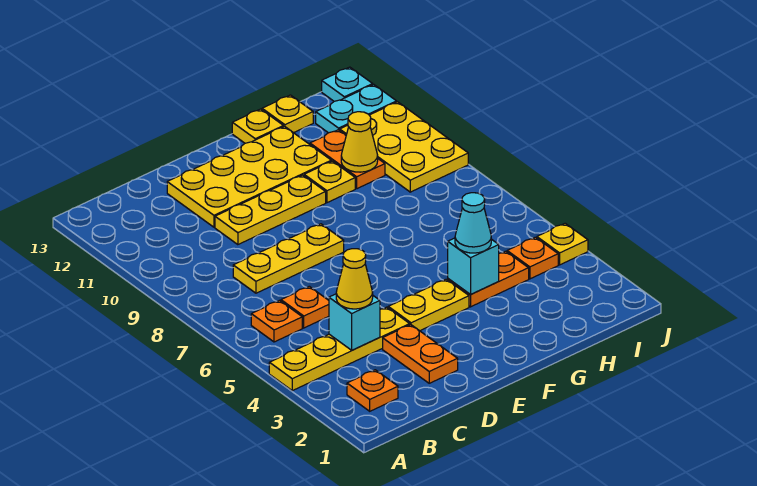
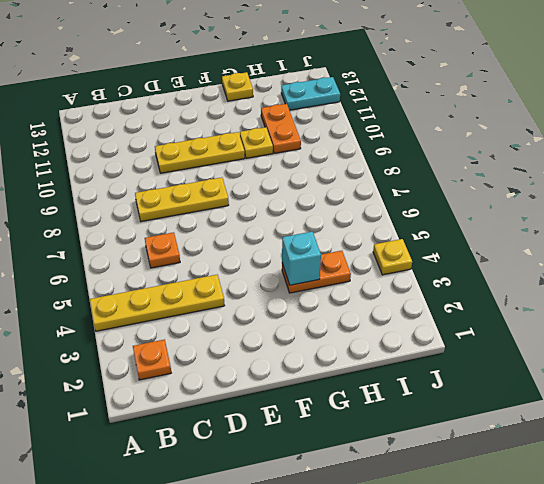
none -> orange plate B6 level 1
none -> orange plate D2:D3 level 1
none -> yellow plate D11:G12 level 1

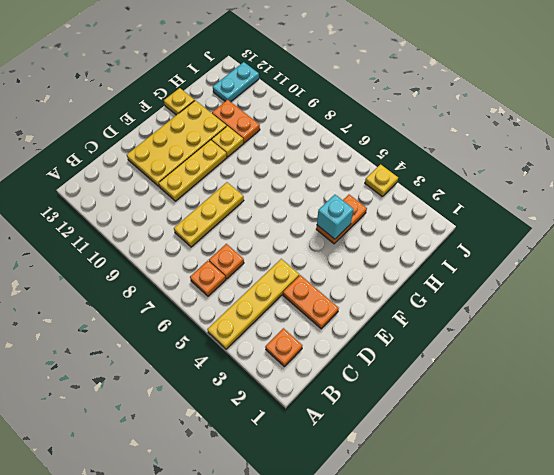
none -> yellow plate E4:F4 level 1
none -> yellow plate H13 level 1
none -> orange plate I4 level 1

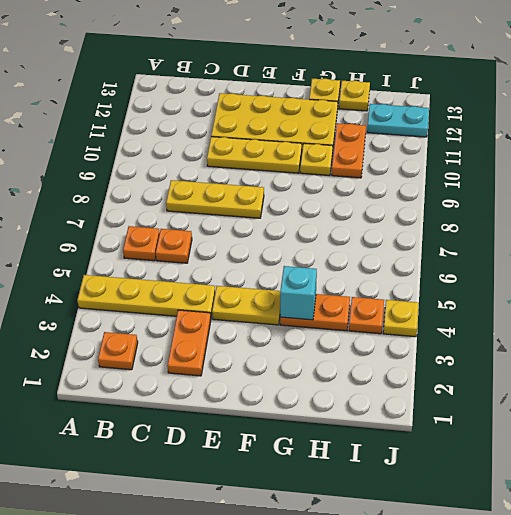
none -> yellow plate I9:J11 level 1
none -> cyan plate J13 level 1
none -> cyan brick C4 level 2

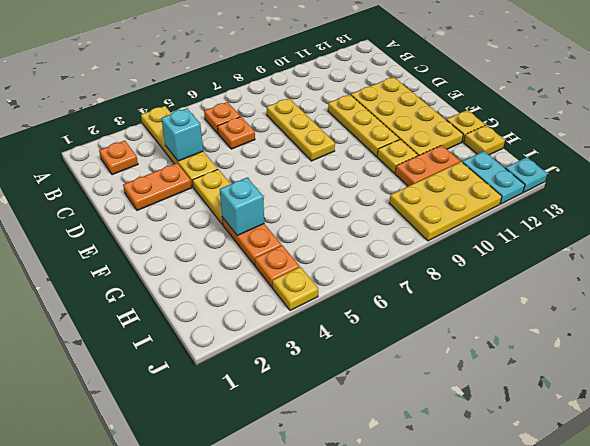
none -> yellow cone H10 level 2
none -> yellow cone C4 level 3
none -> cyan cone G4 level 3

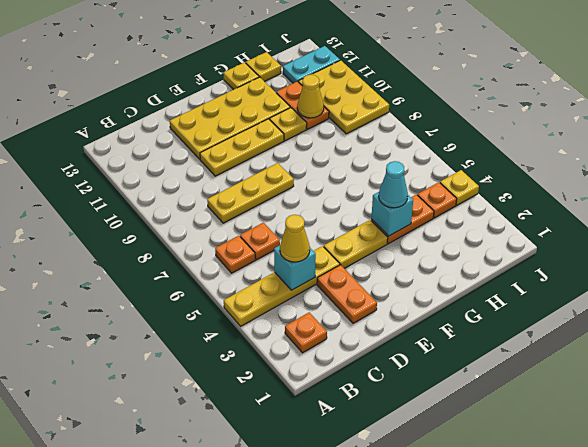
none -> cyan plate J13 level 1

